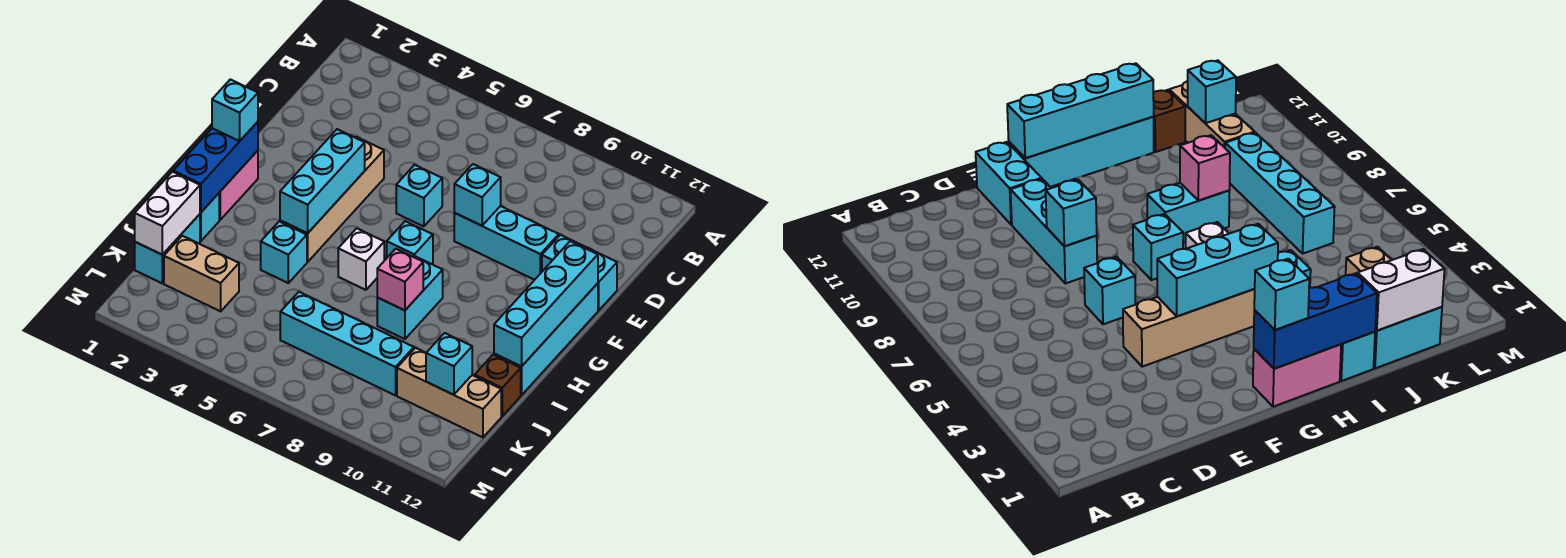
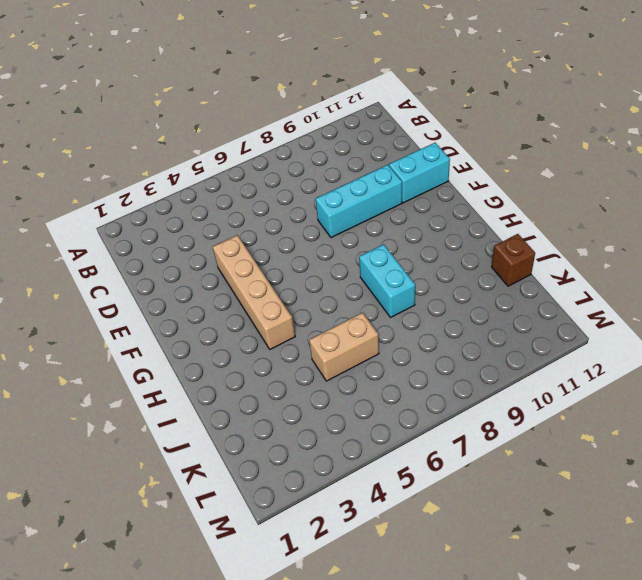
tan brick J5:J6 level 1 -> tan brick K2:K3 level 1
none -> cyan brick E6 level 1
none -> cyan brick F12:I12 level 1
none -> pink brick G1:H1 level 1

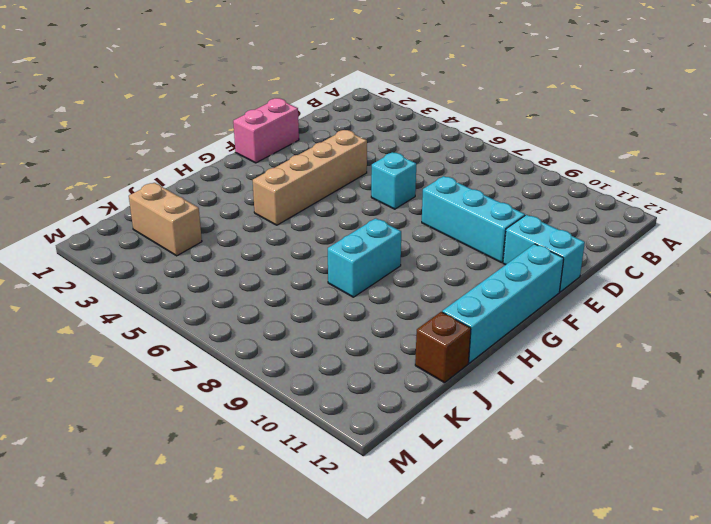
pink brick E1:F1 level 1 -> pink brick G1:H1 level 1
none -> cyan brick G7 level 1
none -> white brick H6 level 1
none -> cyan brick I1 level 1

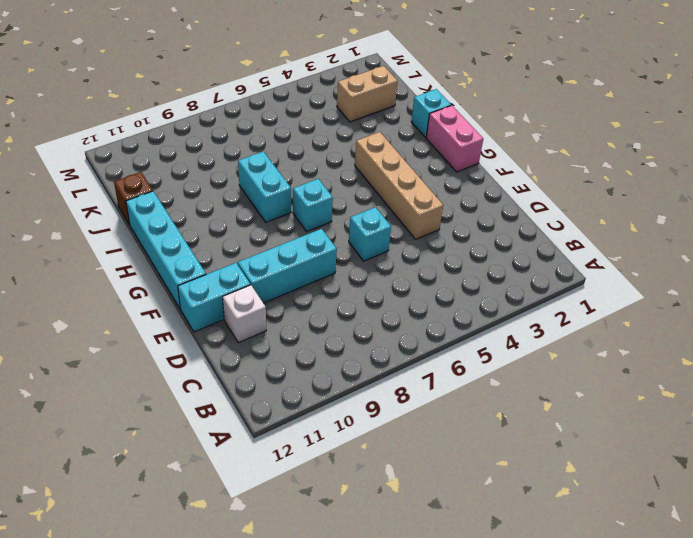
white brick D11 level 1 -> white brick H6 level 1
none -> cyan brick I4 level 1
none -> cyan brick J1:K1 level 1
none -> cyan brick K6:K9 level 1

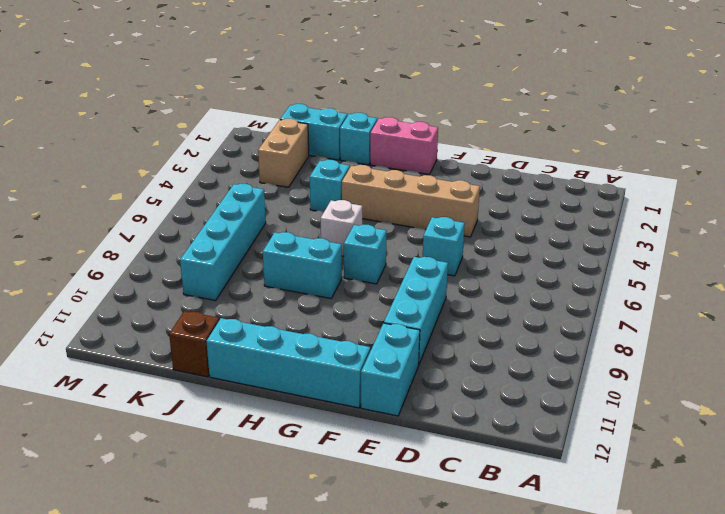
none -> tan brick K10:K12 level 1
none -> cyan brick E8 level 2
none -> cyan brick F4:H4 level 2

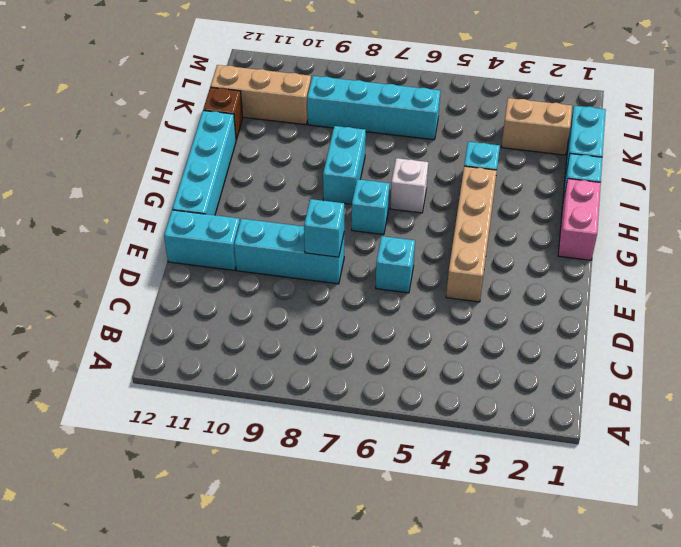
none -> cyan brick F4:H4 level 2
none -> cyan brick F12:I12 level 2
none -> blue brick G1:I1 level 2

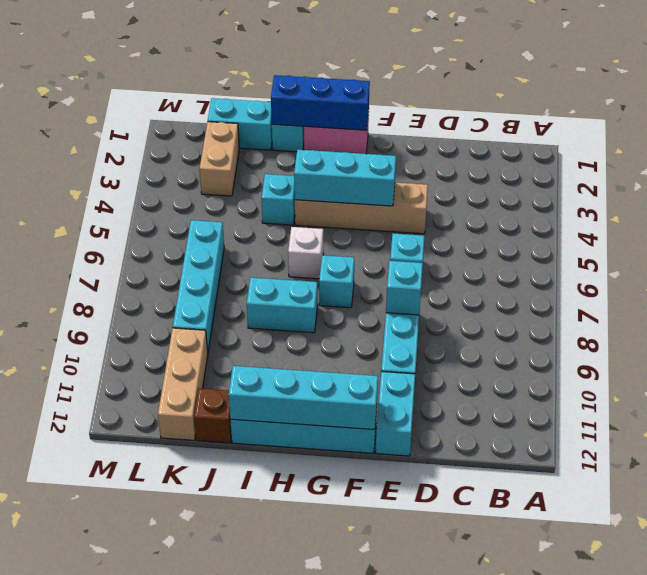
none -> pink brick I8 level 2
none -> white brick J1:K1 level 2
none -> cyan brick K11 level 2

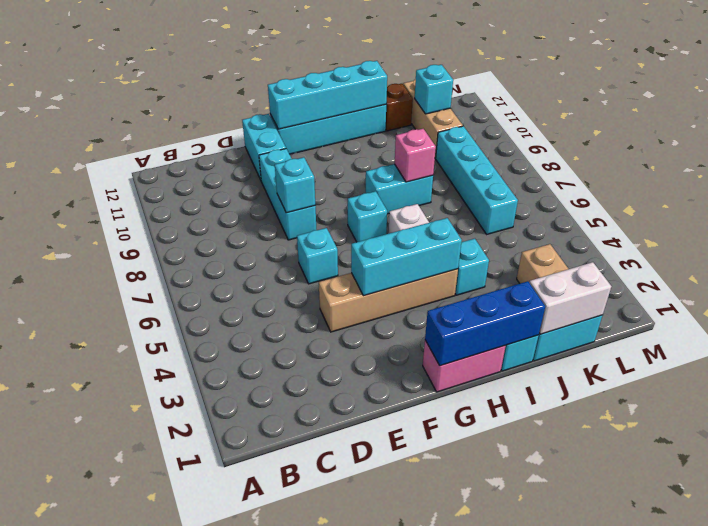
none -> cyan brick G1 level 3

